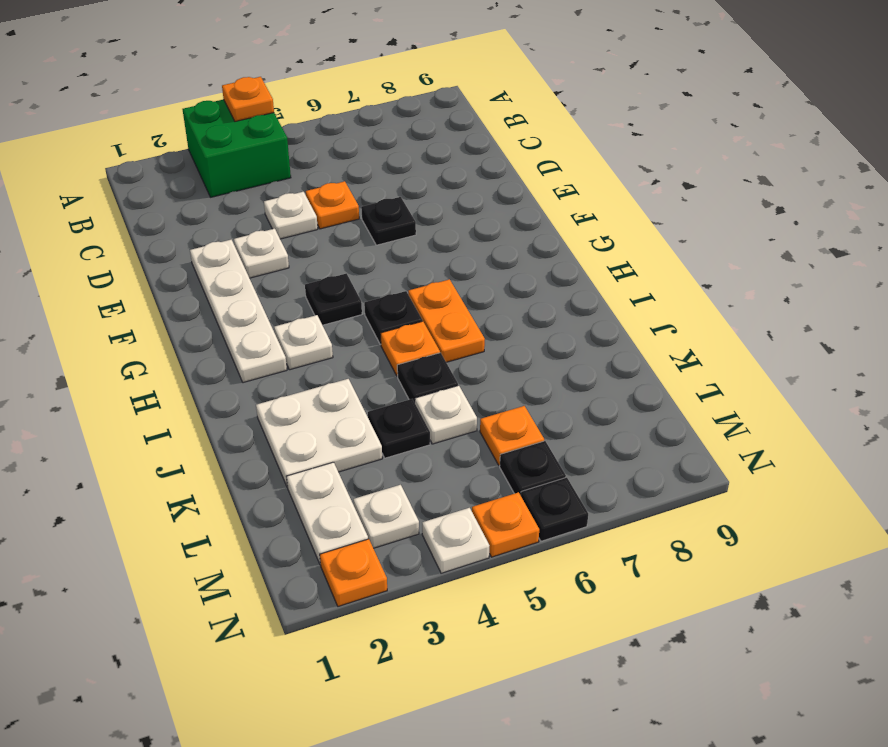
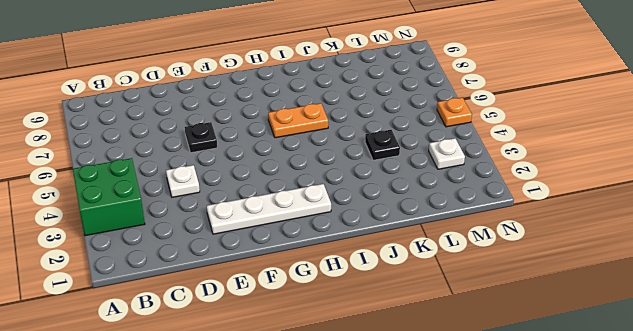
none -> orange plate D5 level 1
none -> white plate E3 level 1
none -> black plate G4 level 1

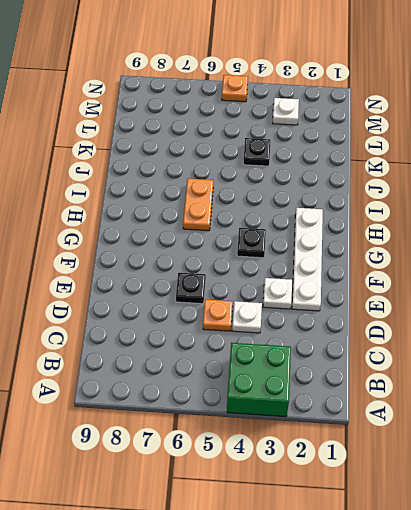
none -> white plate H3 level 1
none -> black plate H5 level 1
none -> orange plate I5 level 1

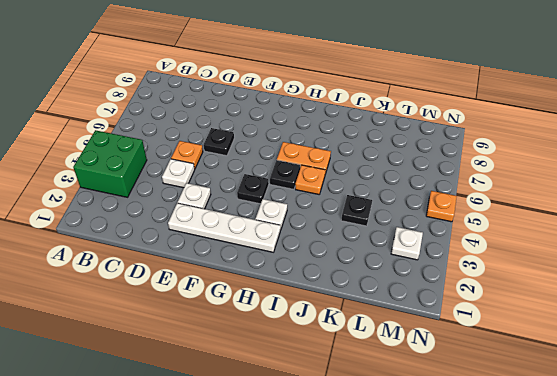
none -> white plate J2:K3 level 1
none -> black plate J5 level 1
none -> white plate K5 level 1

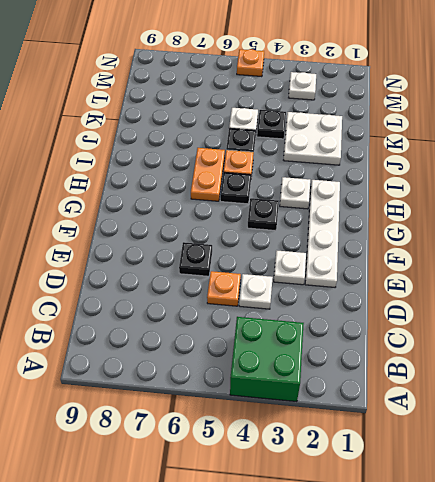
none -> white plate L2:M2 level 1
none -> orange plate L6 level 1
none -> black plate M6 level 1

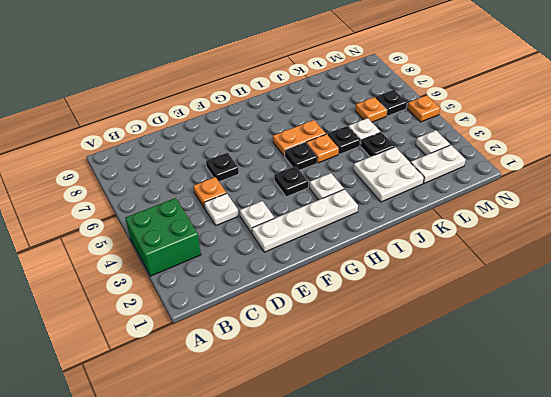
none -> orange plate N2 level 1
none -> white plate N4 level 1
none -> black plate N6 level 1

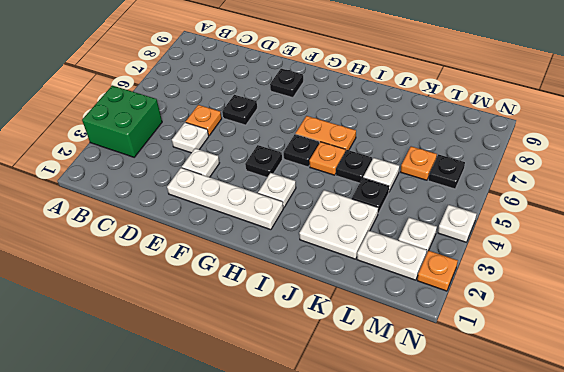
black plate F8 level 1 -> black plate N6 level 1
none -> orange plate N5 level 1
none -> orange plate A4 level 2

